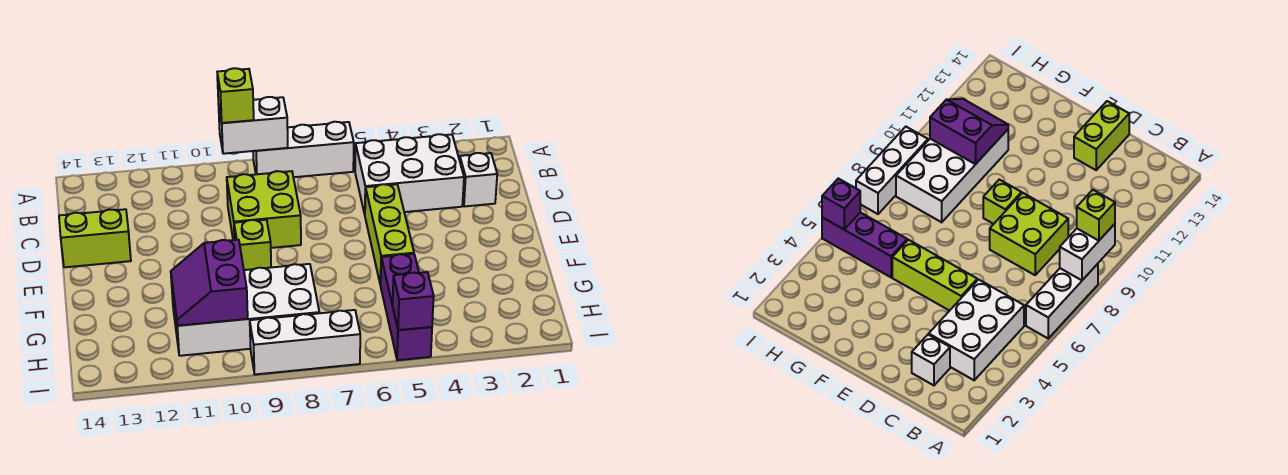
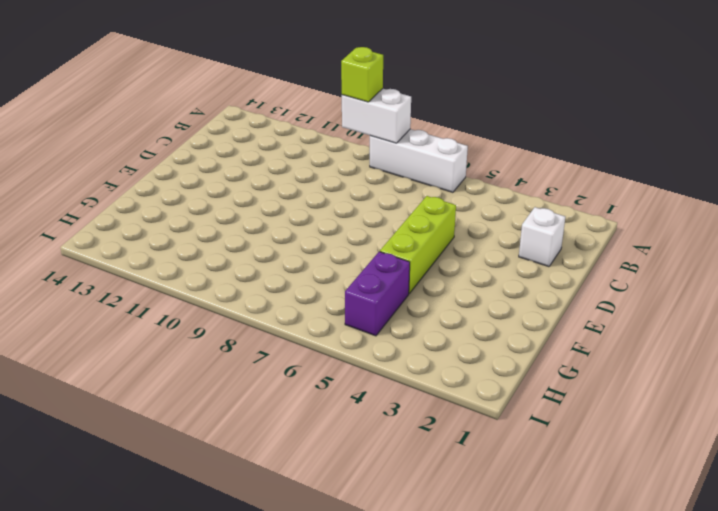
purple brick G5:H5 level 1 -> purple brick G5:I5 level 1
none -> white brick B3:C5 level 1
none -> lime brick C8:D9 level 1
none -> lime brick D13:D14 level 1

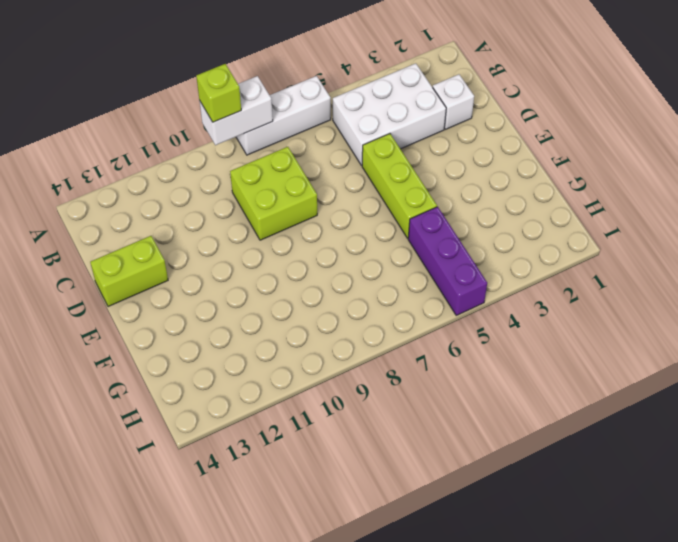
none -> lime brick E9 level 1
none -> white brick G8:H11 level 1
none -> white brick I7:I9 level 1

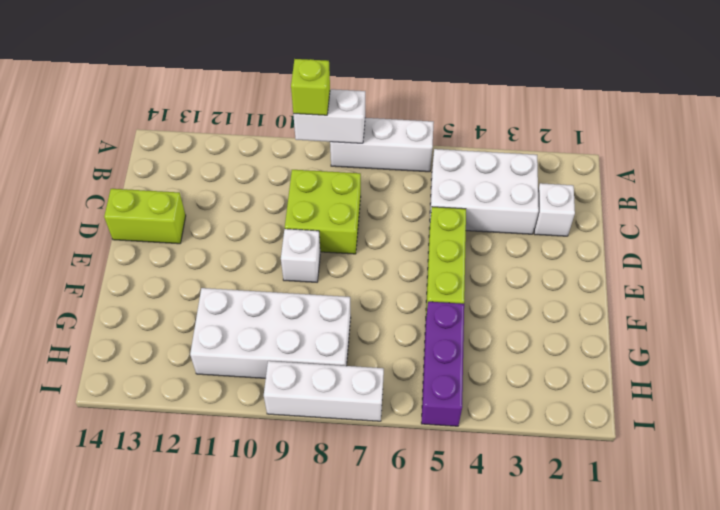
white brick E9 level 1 -> lime brick E9 level 1
none -> purple slope G10:H11 level 2 top 10
none -> purple brick I5 level 2

